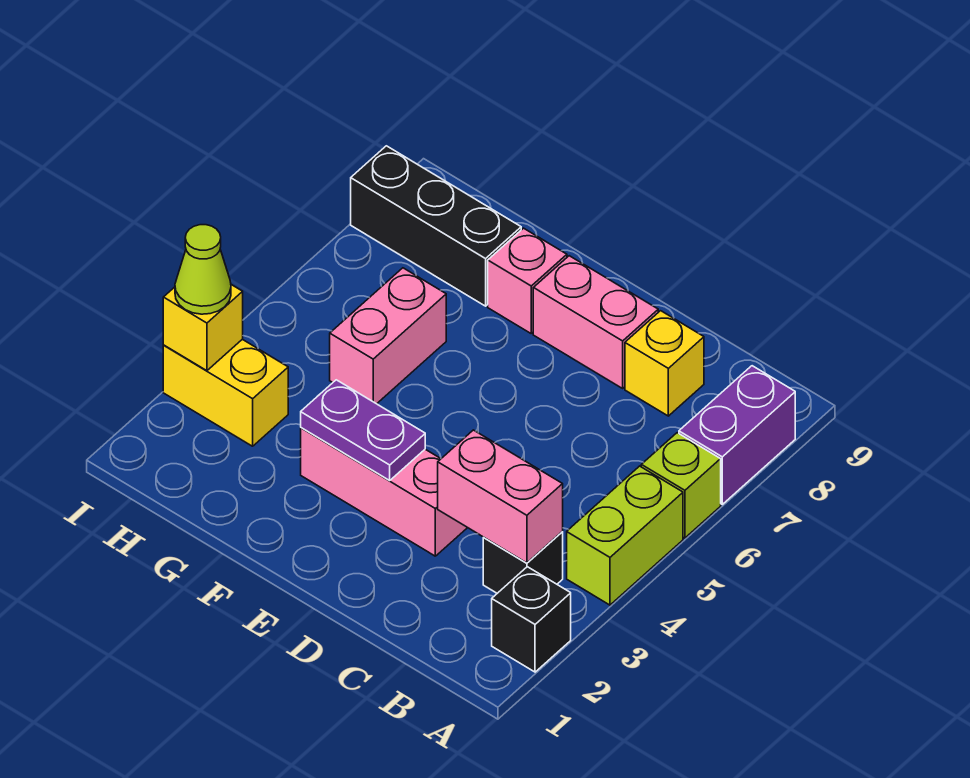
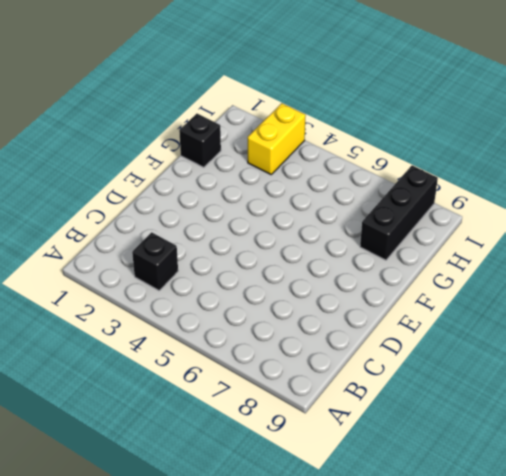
black brick G1 level 1 -> black brick A2 level 1
none -> lime brick A4:A5 level 1
none -> lime brick A6 level 1
none -> purple brick A7:A8 level 1

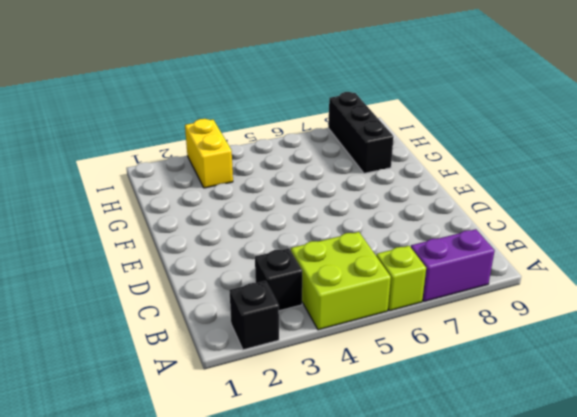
lime brick A4:B5 level 1 -> lime brick A4:A5 level 1
none -> yellow brick C8 level 1
none -> pink brick D3:F3 level 1
none -> pink brick D8:E8 level 1

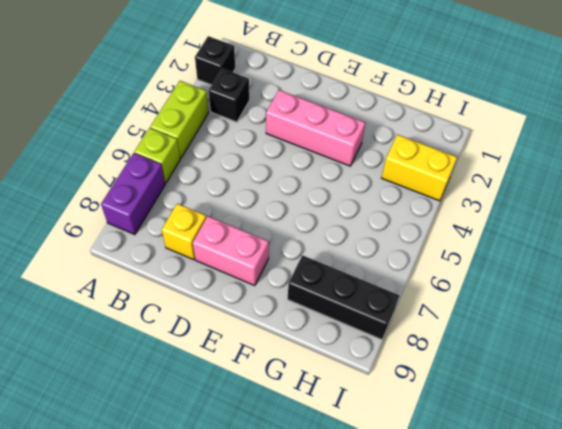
none -> pink brick F8 level 1
none -> pink brick G5:G6 level 1
none -> pink brick B3:C3 level 2

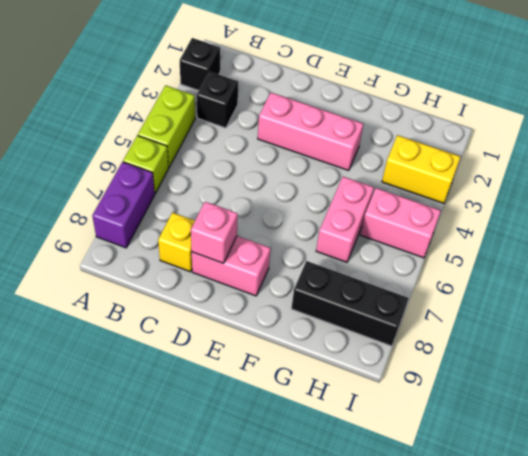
pink brick D8 level 2 -> pink brick F8 level 1
pink brick H5:I5 level 1 -> pink brick B3:C3 level 2
none -> purple plate E3:F3 level 2
none -> yellow brick I3 level 2
none -> lime cone I3 level 3

